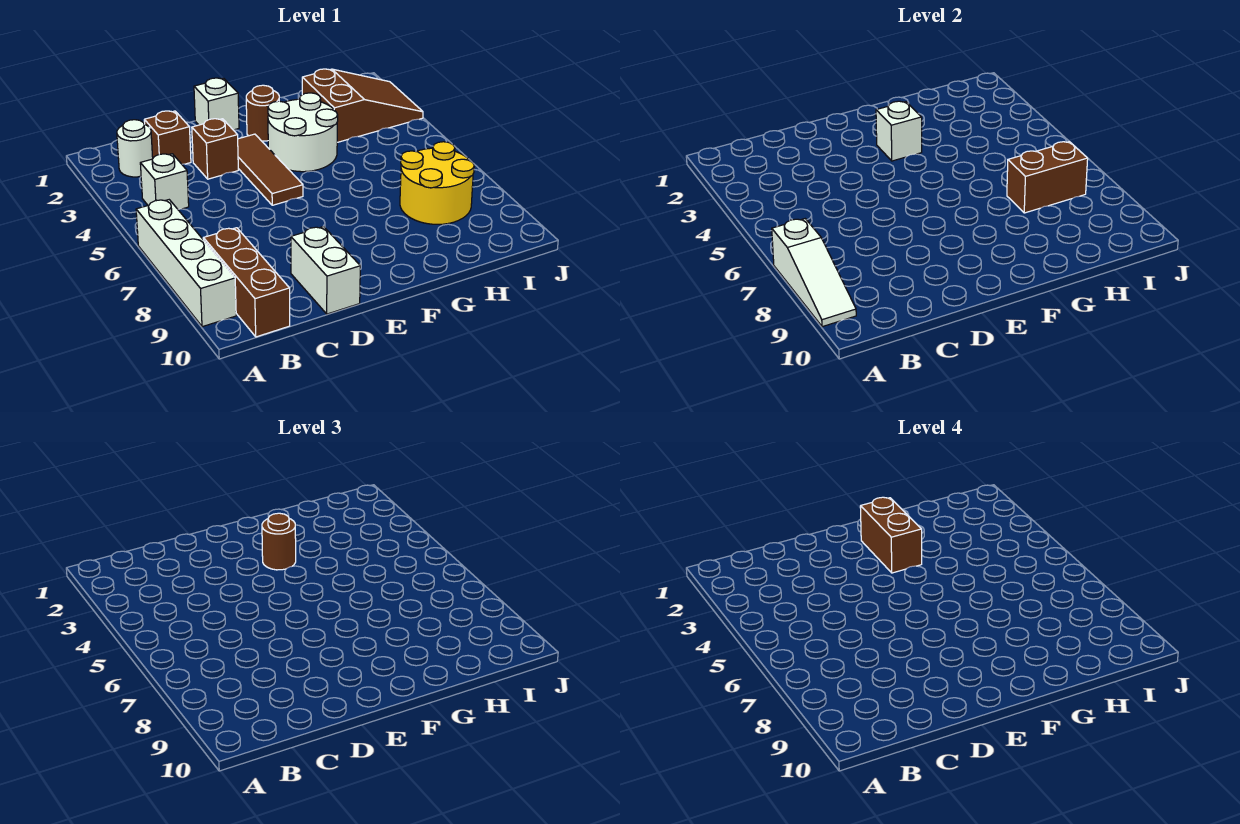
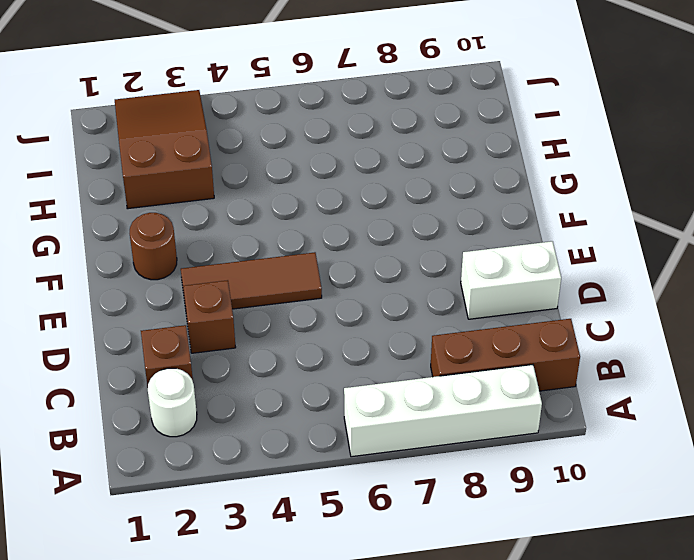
none -> white brick B4 level 1
none -> white brick E1 level 1
none -> white round brick F3:G4 level 1

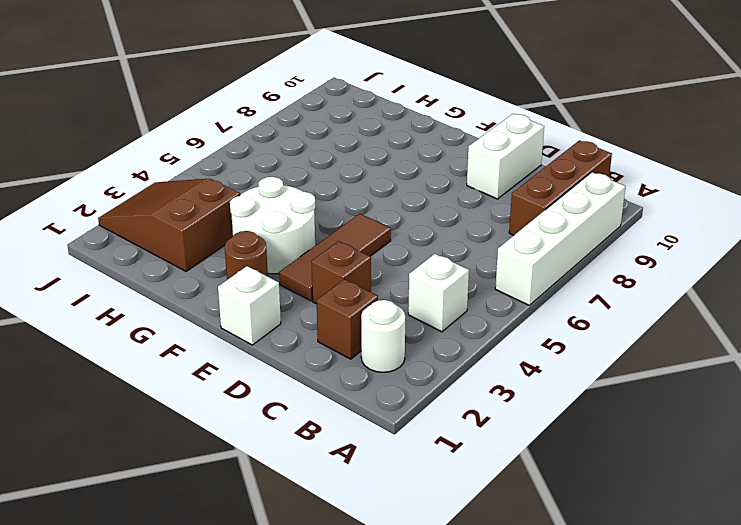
none -> yellow round brick H7:I8 level 1
none -> white slope A7:A9 level 2 top 7
none -> white brick F3 level 2

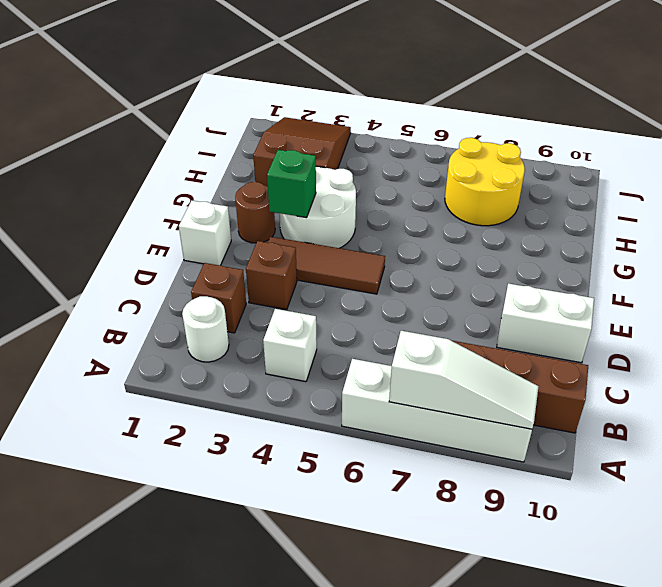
green brick F3 level 2 -> white brick F3 level 2
none -> brown brick H7:I7 level 2
none -> brown round brick F3 level 3
none -> brown brick F2:F3 level 4

